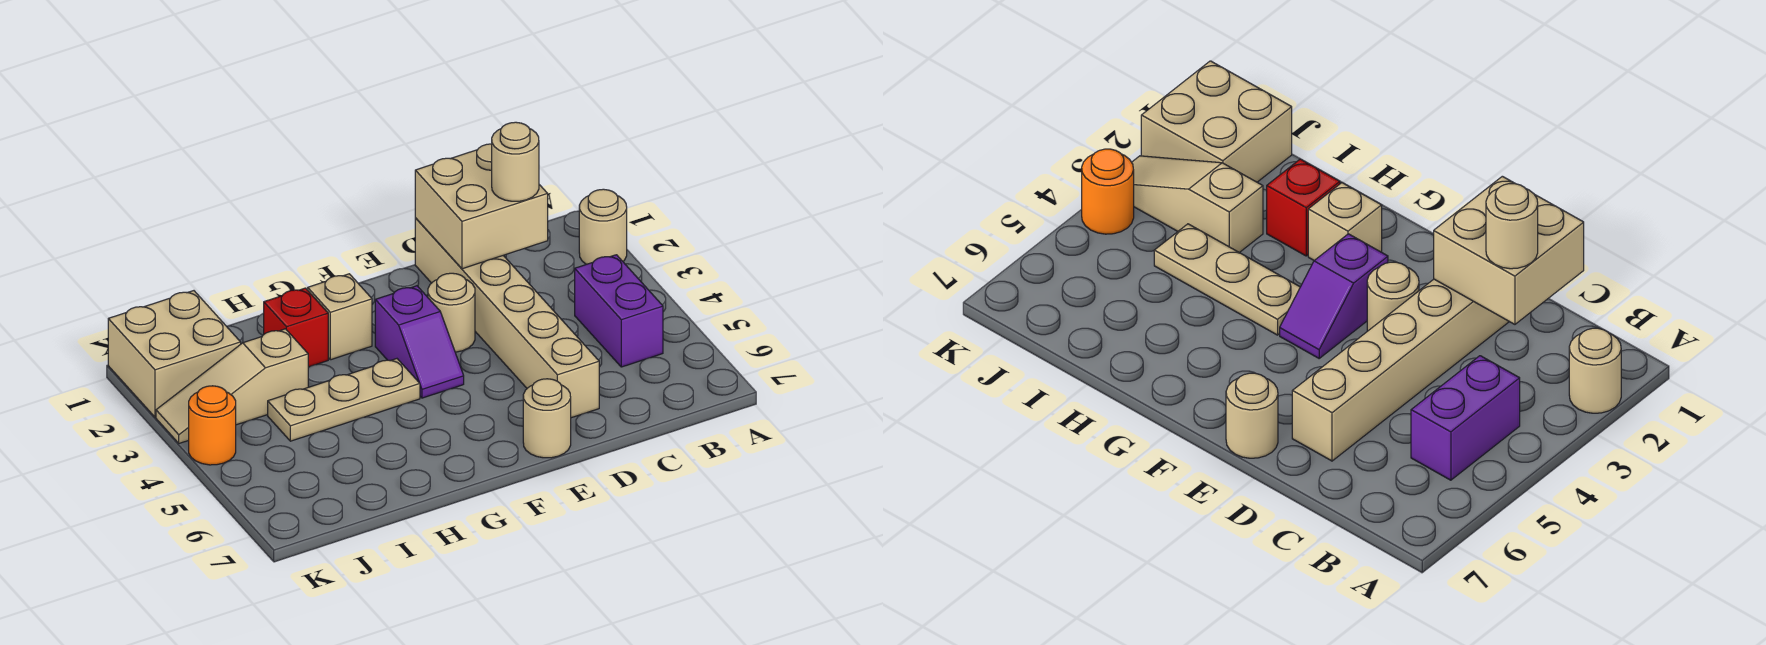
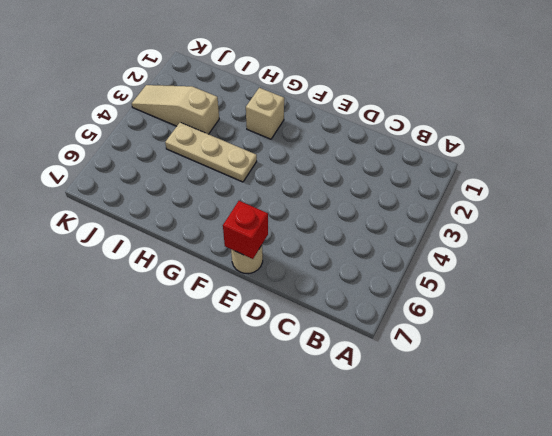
red brick E7 level 2 -> red brick H2 level 1
none -> tan round brick A2 level 1
none -> purple brick B4:B5 level 1
none -> tan brick D1:D6 level 1

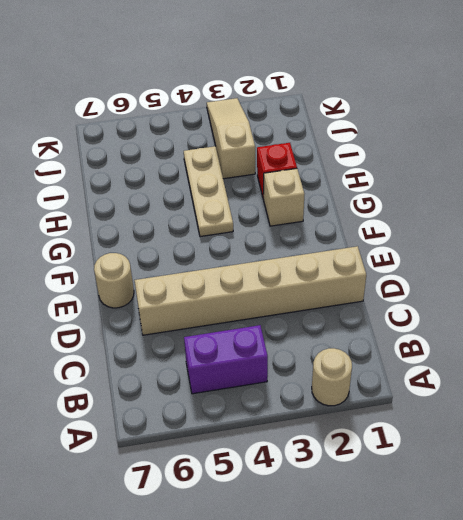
none -> tan round brick E3 level 1
none -> purple slope F3:F4 level 1 top 3
none -> tan brick J1:K2 level 1

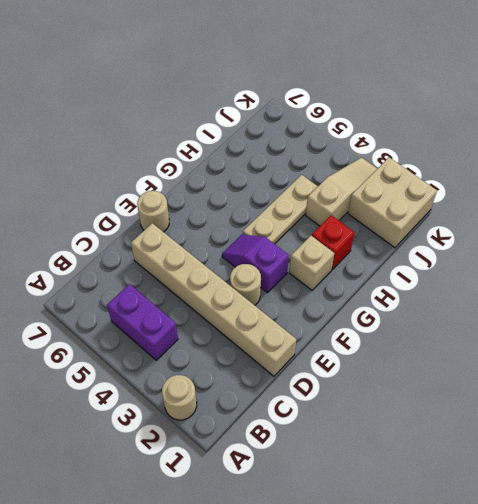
none -> orange round brick K4 level 1
none -> tan brick C1:D2 level 2
none -> tan round brick C2 level 3

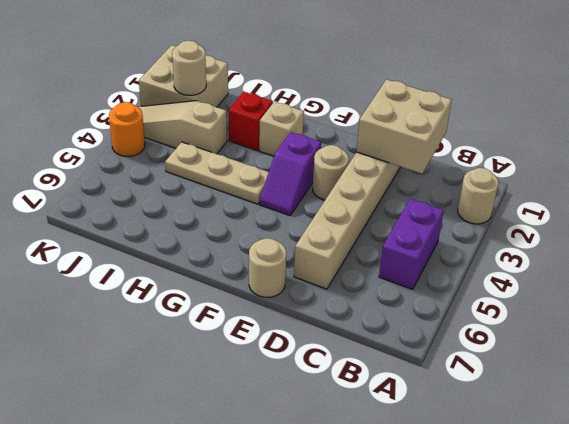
tan round brick J2 level 2 -> tan round brick C2 level 3

